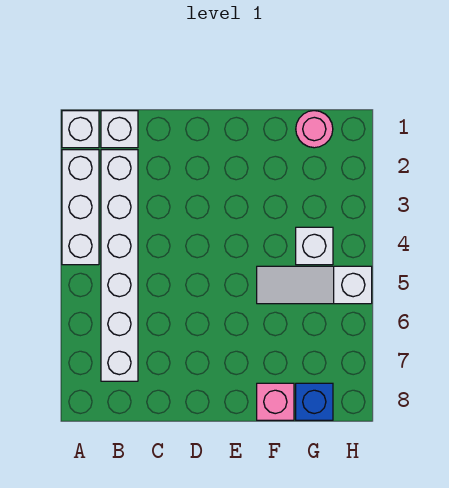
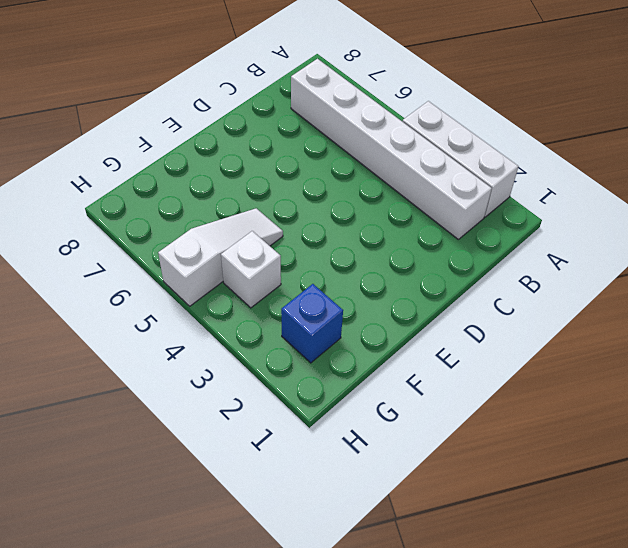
blue brick G2 level 1 -> blue brick G8 level 1
none -> white brick A1 level 1
none -> white brick B1 level 1

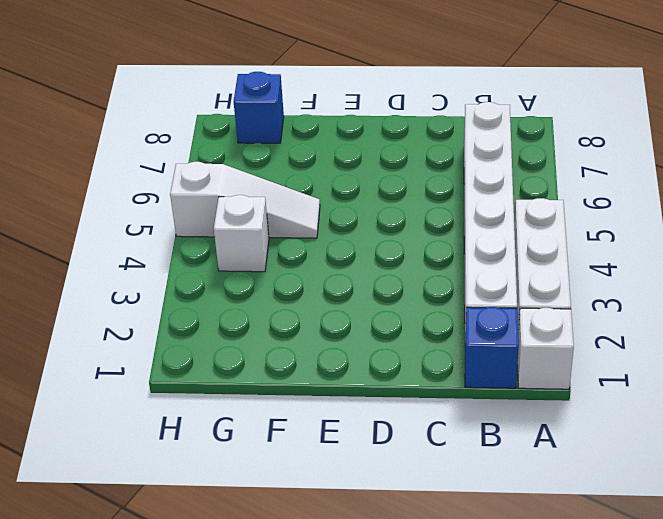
blue brick B1 level 1 -> white brick B1 level 1
none -> pink brick F8 level 1
none -> pink round brick G1 level 1

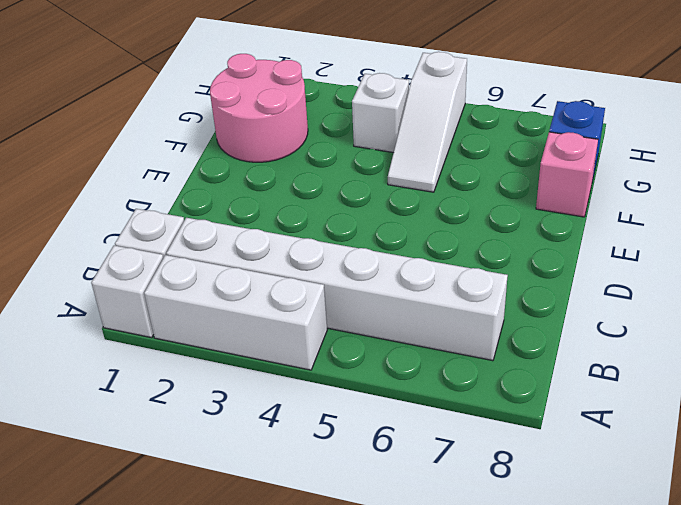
pink round brick F1:G2 level 1 -> pink round brick G1 level 1

